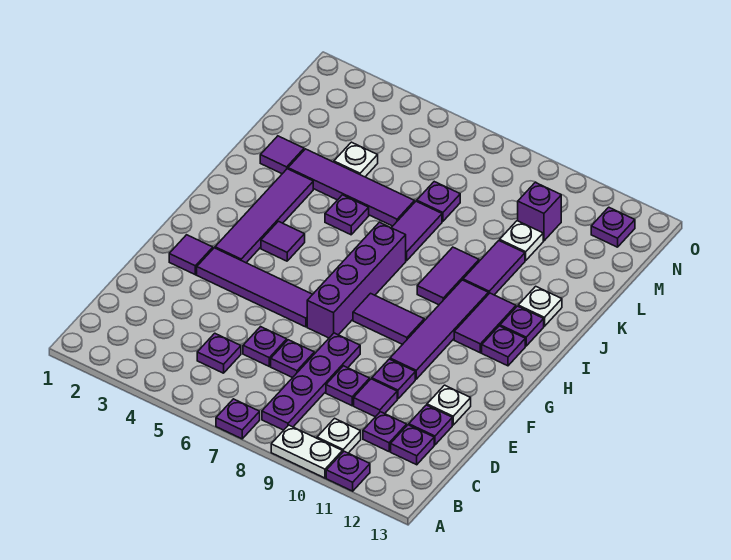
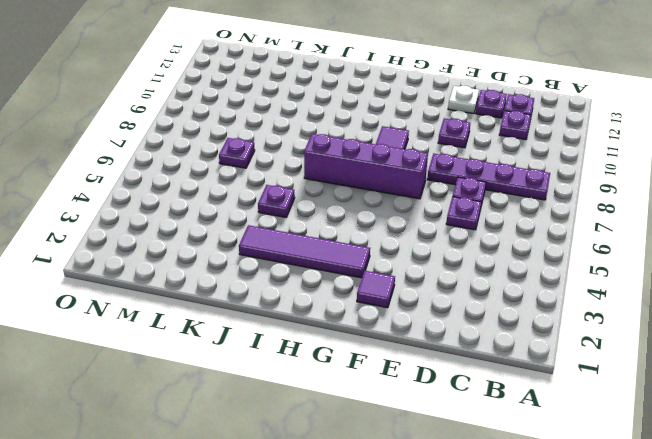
none -> purple plate A7 level 1
none -> white plate A9:A10 level 1
none -> purple plate A11 level 1
none -> white plate B10 level 1

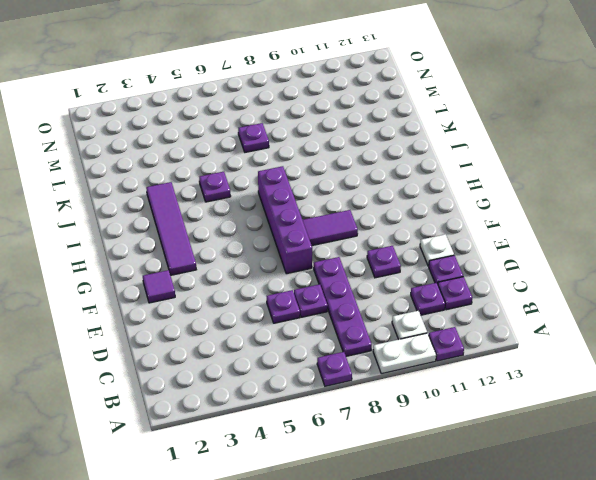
none -> purple plate C5 level 1
none -> purple plate D9 level 1
none -> purple tile D10 level 1
none -> purple tile F3:F6 level 1

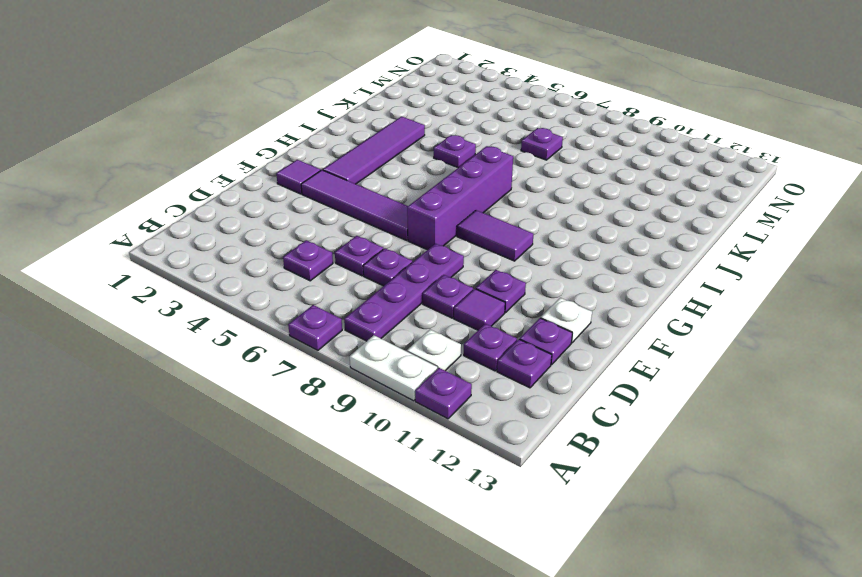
none -> purple tile F10:I10 level 1
none -> purple tile H4 level 1
none -> purple tile H11:I11 level 1
none -> purple plate H12 level 1

